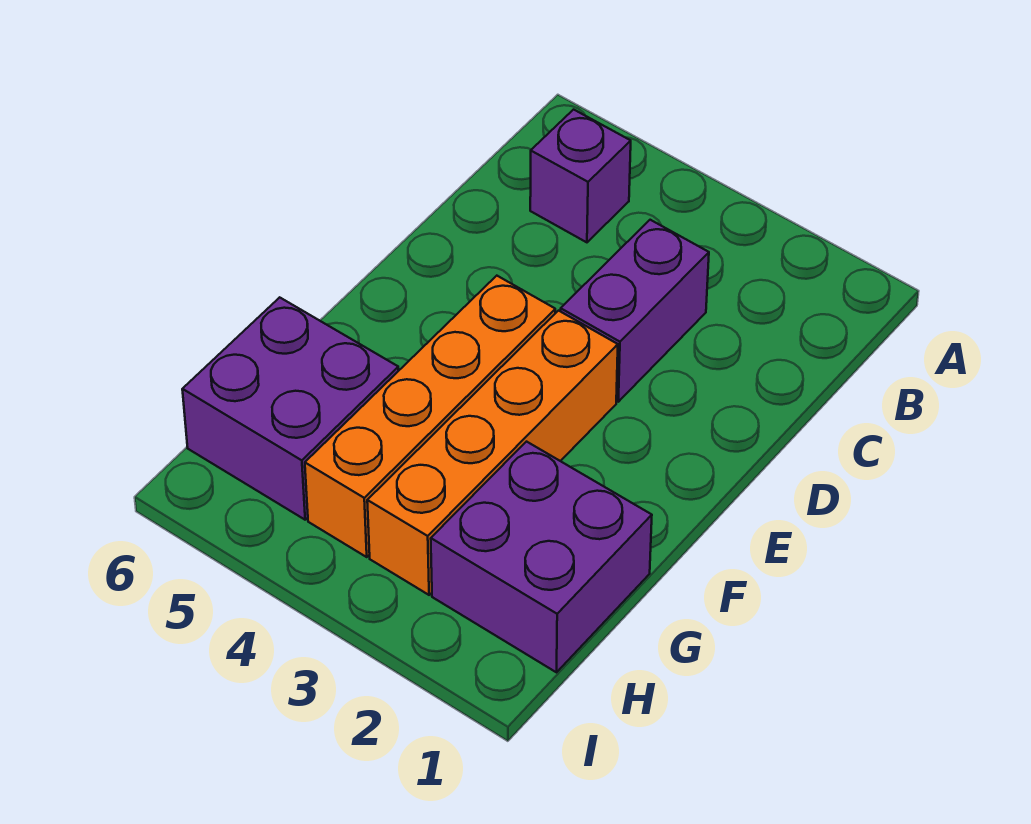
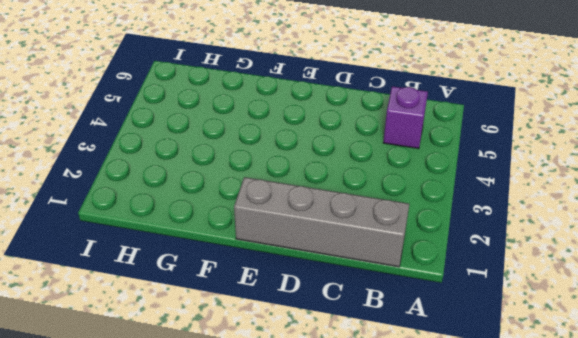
grey brick B1:E1 level 1 -> none
none -> purple brick C3:D3 level 1
none -> orange brick E3:H3 level 1

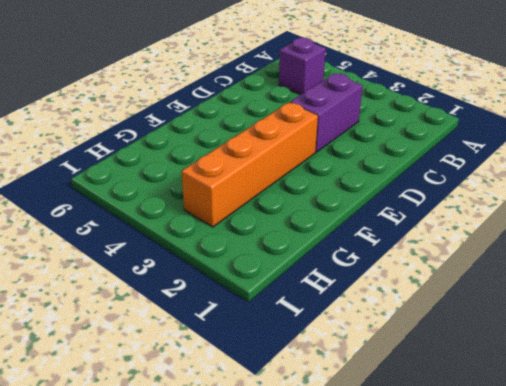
none -> orange brick E4:H4 level 1
none -> purple brick G1:H2 level 1

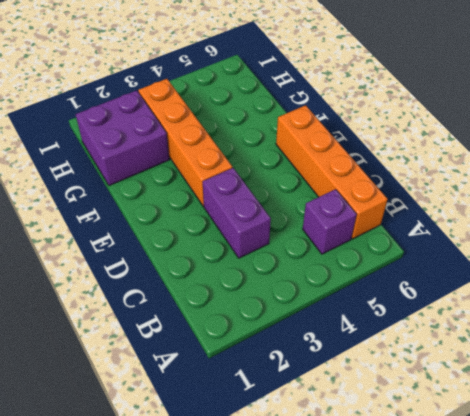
orange brick B6:E6 level 1 -> orange brick E4:H4 level 1
none -> purple brick G5:H6 level 1

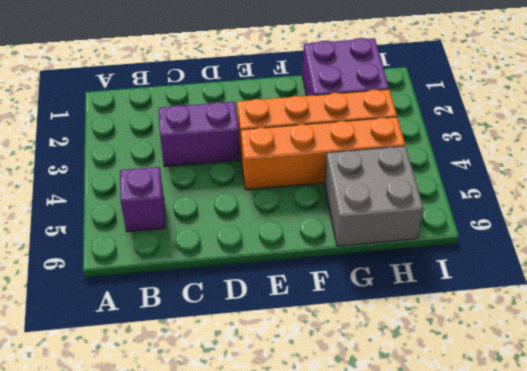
grey brick G5:H6 level 1 -> purple brick G5:H6 level 1

